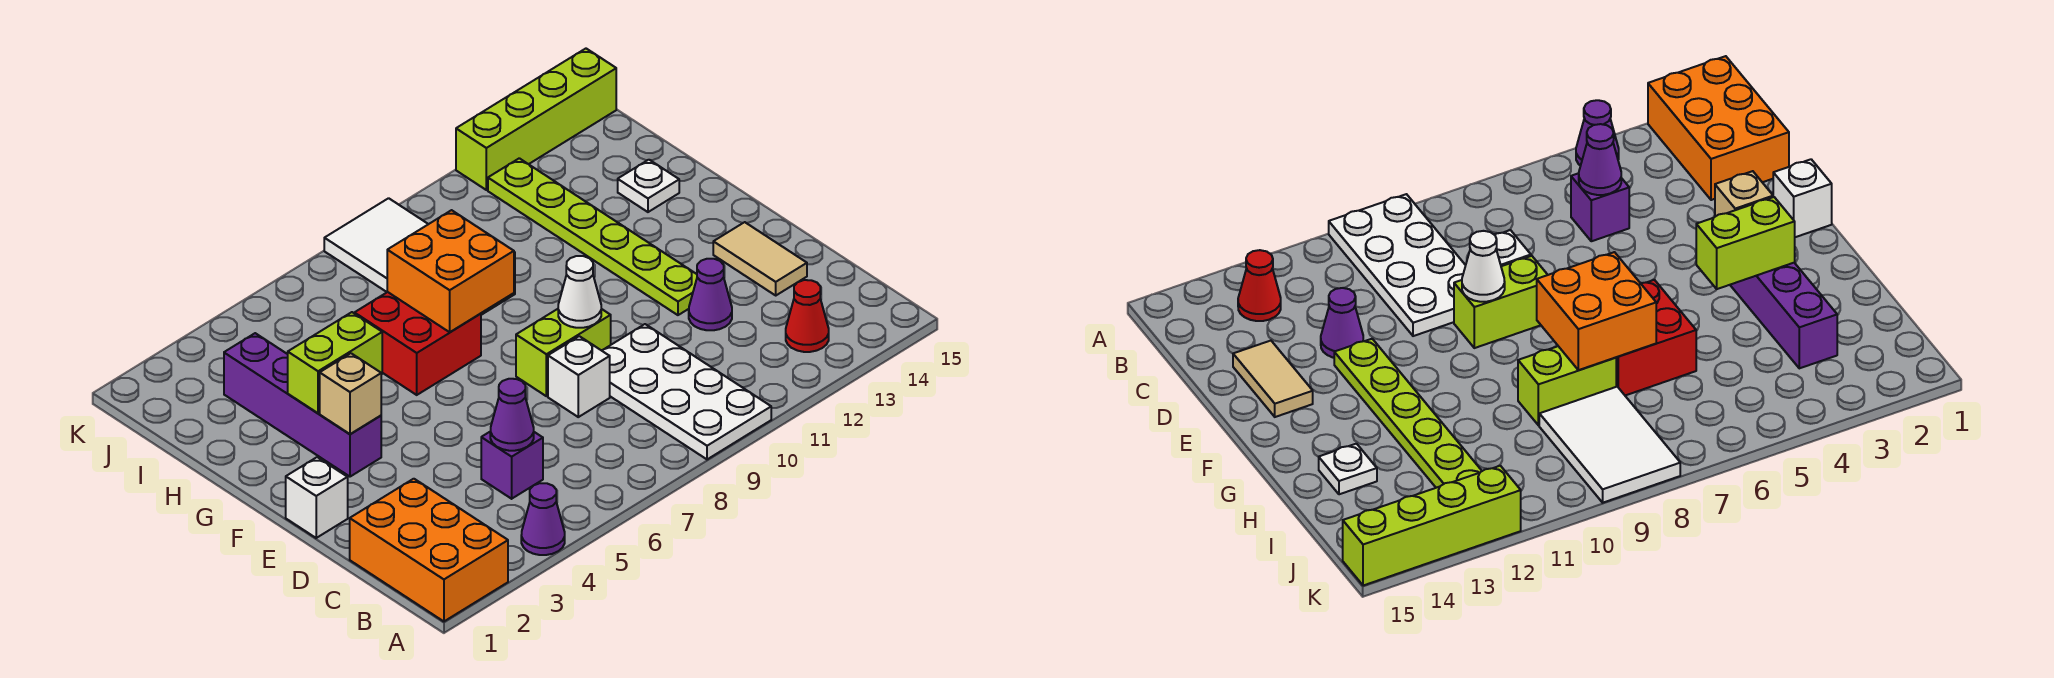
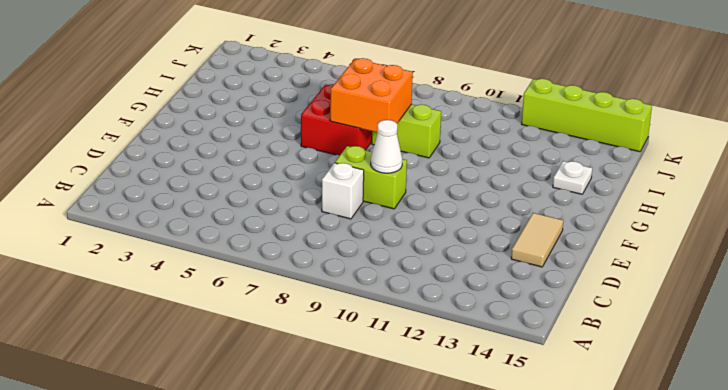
none -> orange brick A1:C2 level 1
none -> purple cone A4 level 1
none -> white plate A9:D10 level 1

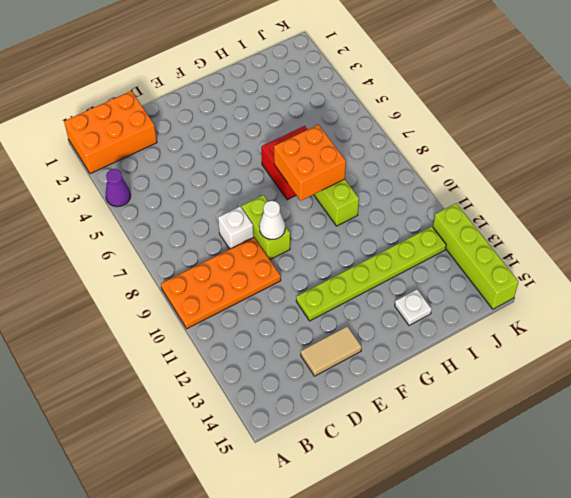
orange plate A9:D10 level 1 -> white plate A9:D10 level 1
none -> red cone B13 level 1
none -> purple brick C5 level 1
none -> purple cone D12 level 1

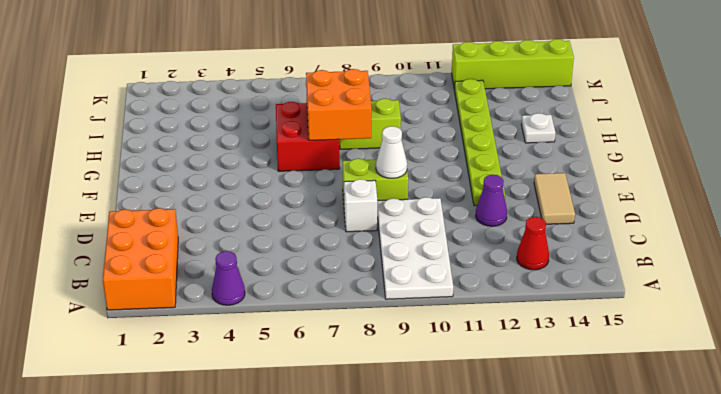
none -> purple brick C5 level 1
none -> white brick E1 level 1
none -> purple brick F3:I3 level 1

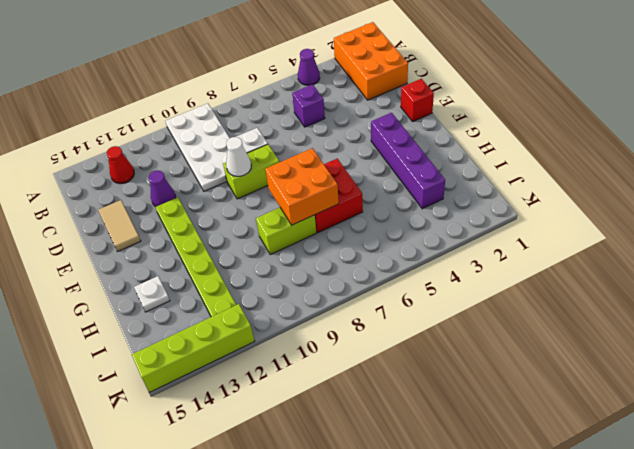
red brick E1 level 1 -> white brick E1 level 1
none -> white tile I8:K9 level 1
none -> purple cone C5 level 2
none -> tan brick F3 level 2

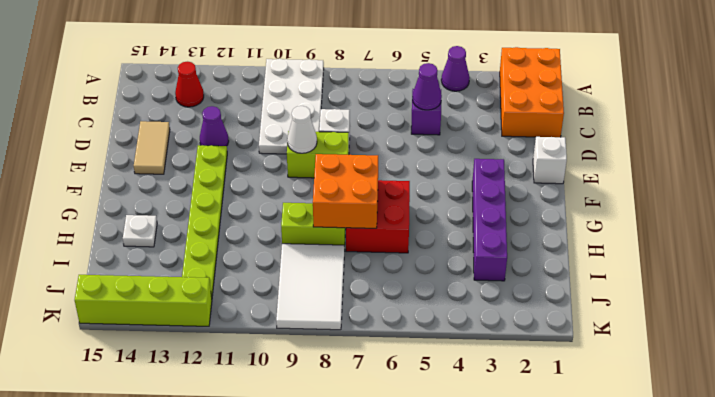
none -> tan brick F3 level 2
none -> lime brick G3:G4 level 2

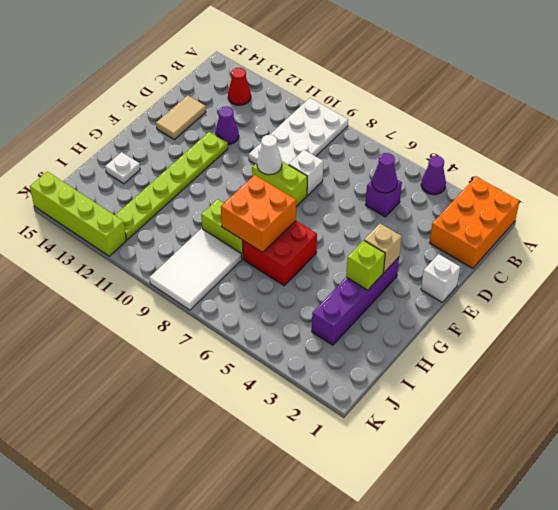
lime brick G3 level 2 -> lime brick G3:G4 level 2

